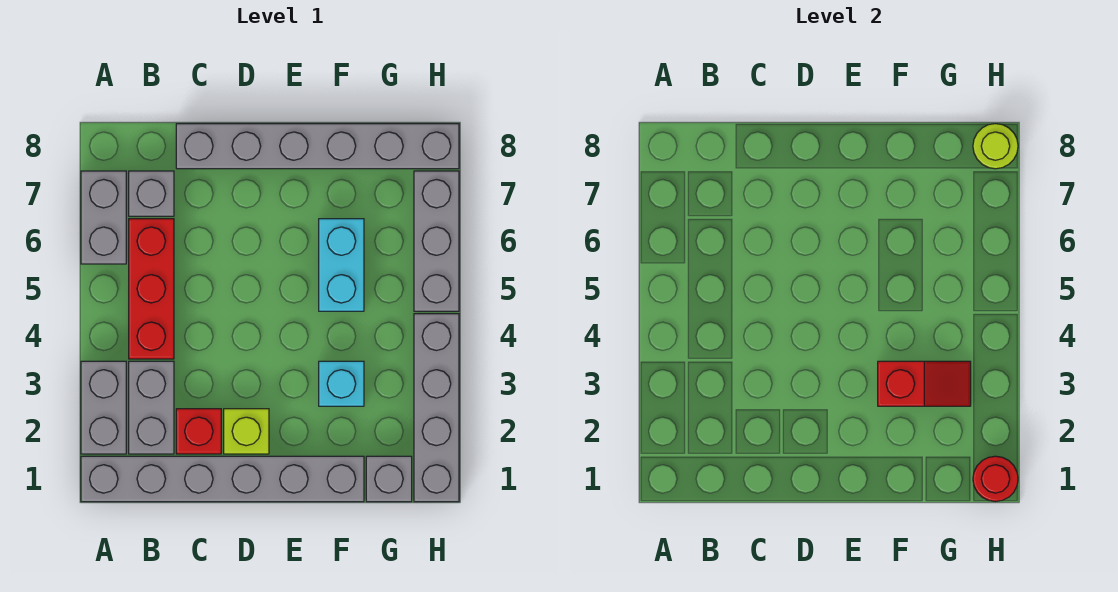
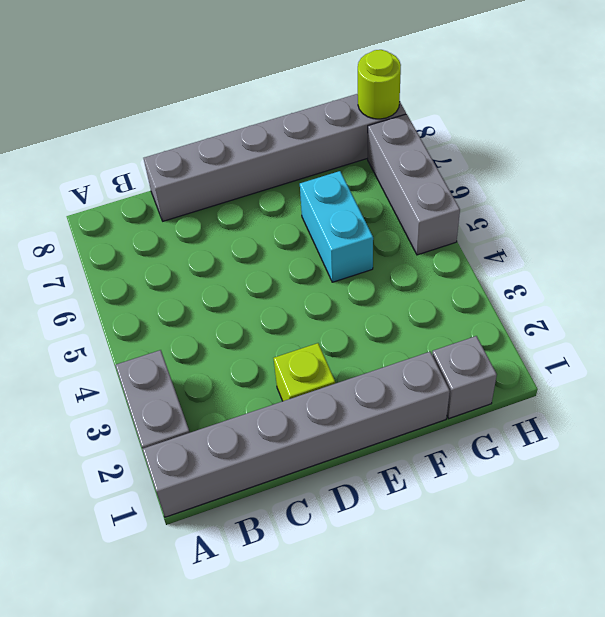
none -> grey brick A6:A7 level 1
none -> grey brick B2:B3 level 1
none -> red brick B4:B6 level 1

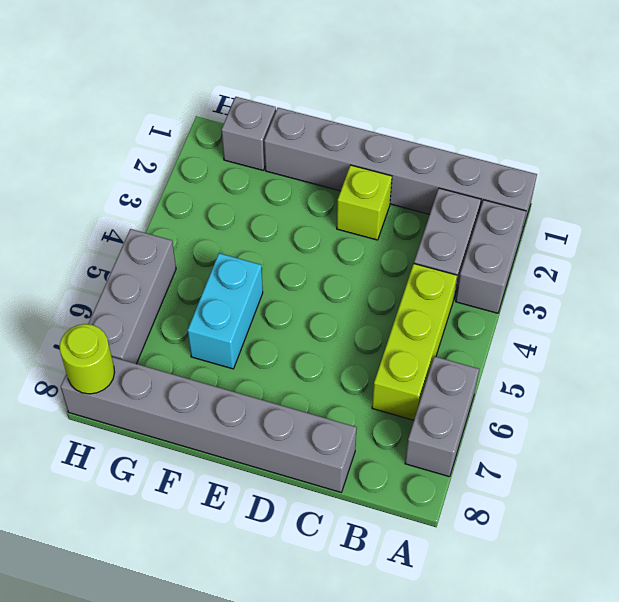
lime brick B4:B6 level 1 -> red brick B4:B6 level 1
none -> grey brick B7 level 1
none -> red brick C2 level 1
none -> cyan brick F3 level 1

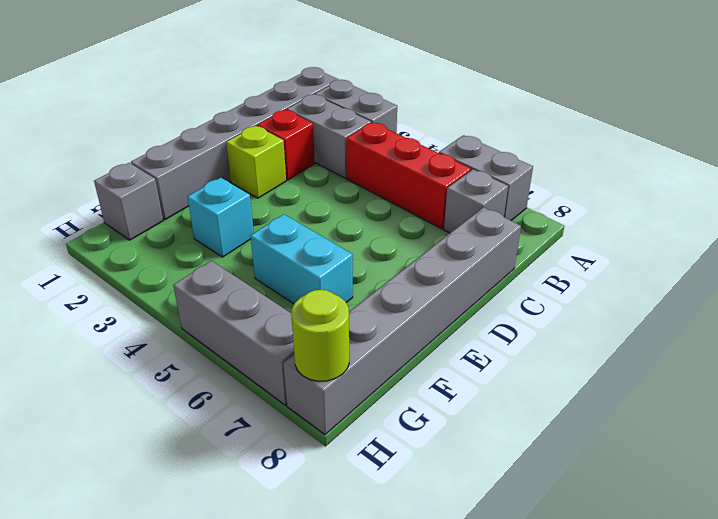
none -> grey brick H1:H4 level 1
none -> red slope F3:G3 level 2 top F
none -> red round brick H1 level 2

